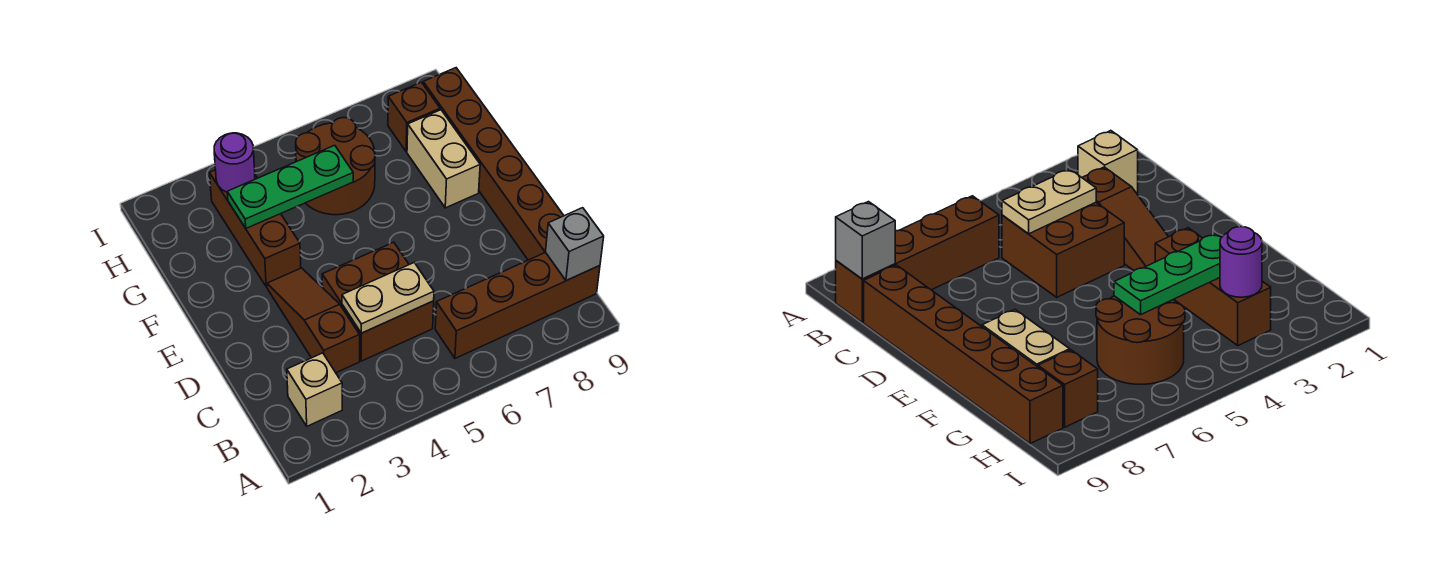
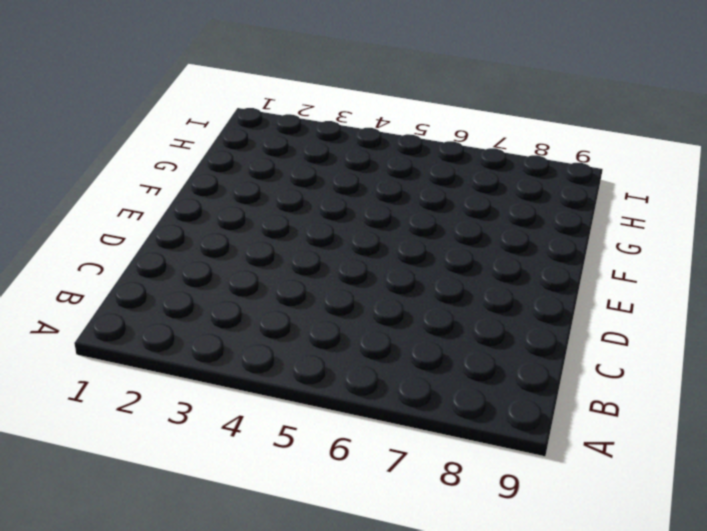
none -> tan brick B2 level 1
none -> brown brick B6:B9 level 1
none -> brown slope C3:E3 level 1 top C

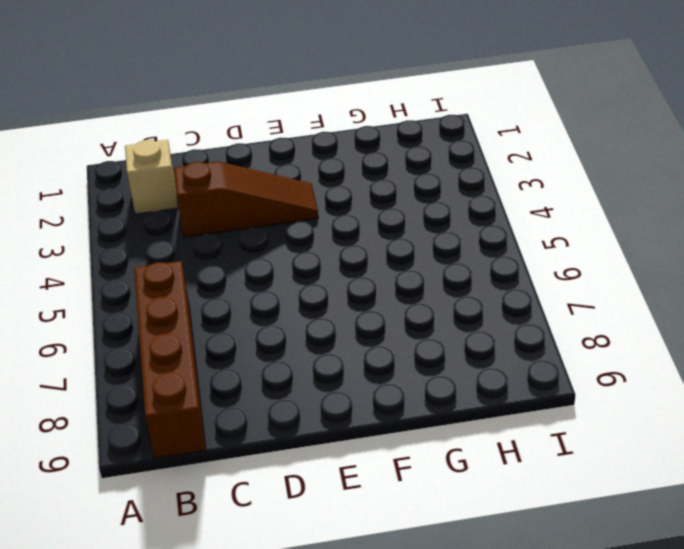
none -> brown brick C4:D5 level 1
none -> brown brick C9:H9 level 1
none -> brown brick F3:H3 level 1

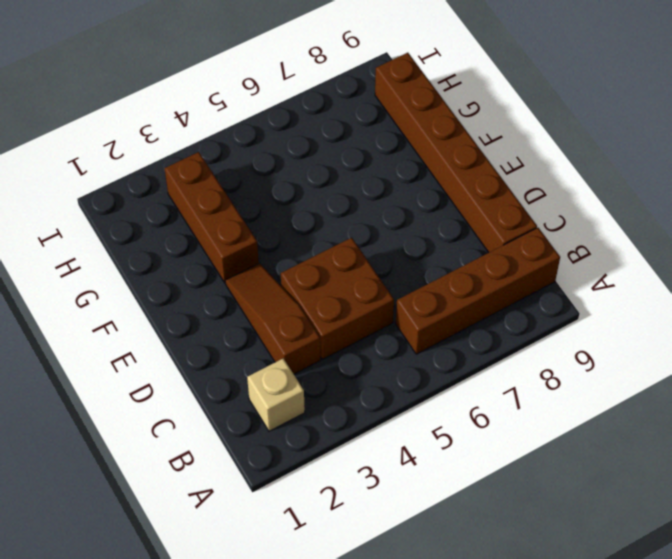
none -> tan brick F8:G8 level 1
none -> brown round brick G5:H6 level 1
none -> brown brick H8 level 1

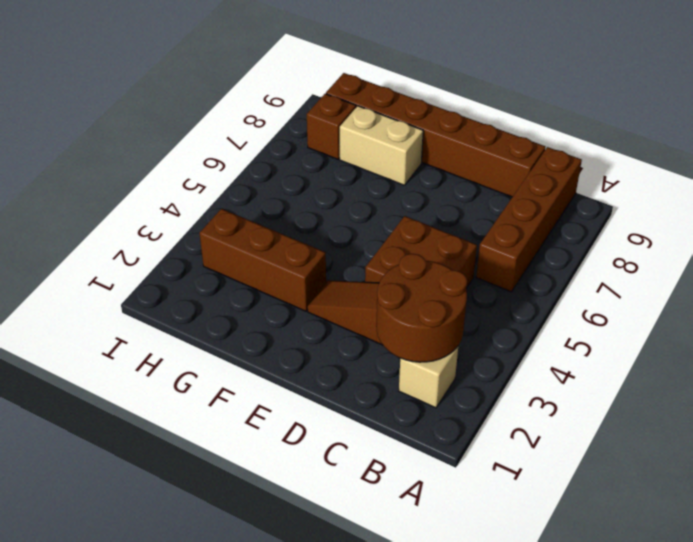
brown round brick B2:C3 level 2 -> brown round brick G5:H6 level 1
none -> grey brick B9 level 2
none -> tan plate C4:C5 level 2
none -> green plate G3:G5 level 2

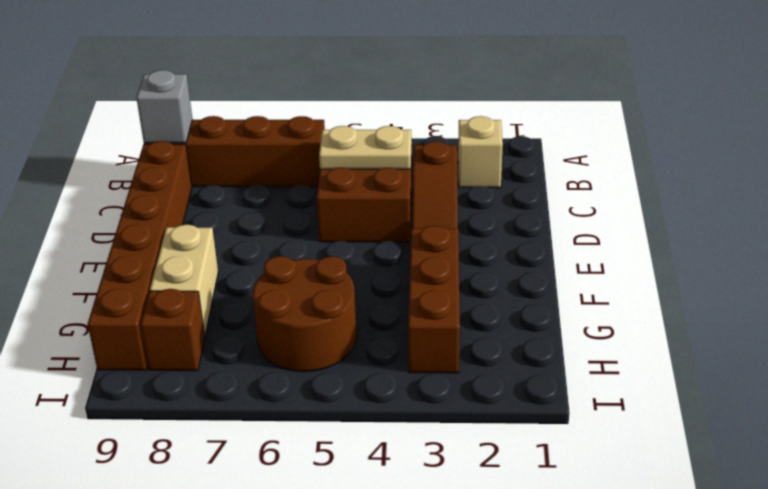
none -> green plate G3:G5 level 2
none -> purple round brick H3 level 2

